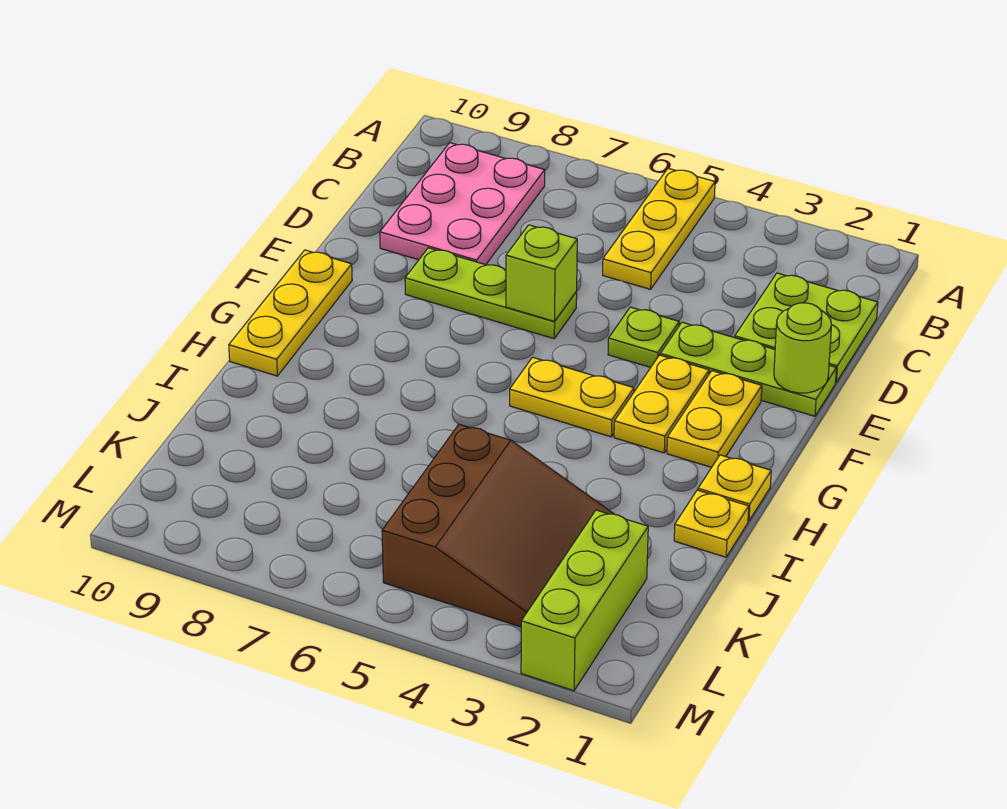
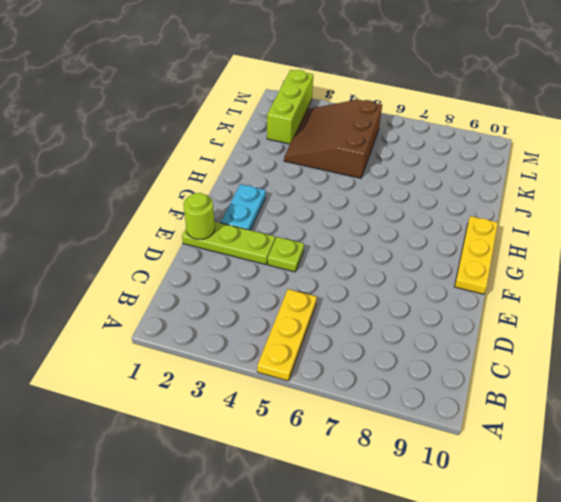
cyan plate F2:G2 level 1 -> yellow plate F2:G2 level 1
none -> pink plate B8:D9 level 1
none -> lime plate C1:D2 level 1
none -> lime plate E6:E8 level 1

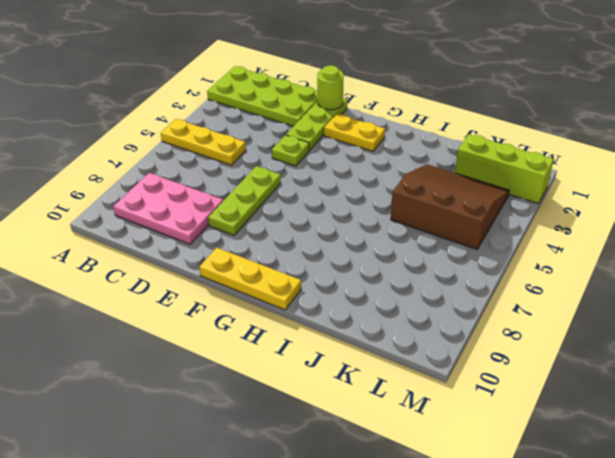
lime plate A1:D2 level 1 -> lime plate C1:D2 level 1
none -> yellow plate F3:G3 level 1
none -> yellow plate G4:G5 level 1
none -> yellow plate H1 level 1

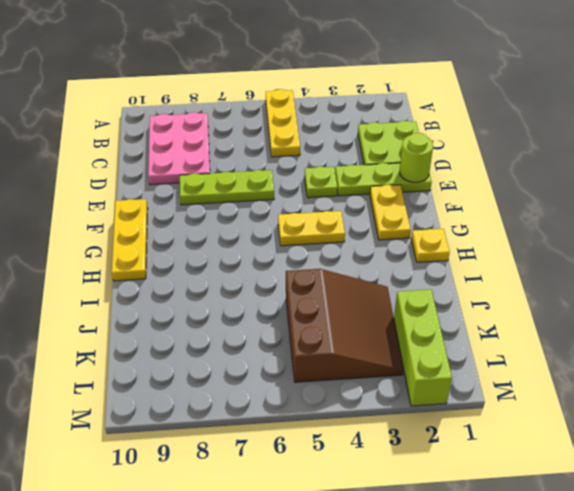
none -> yellow plate F3:G3 level 1
none -> yellow plate I1 level 1
none -> lime brick E6 level 2

